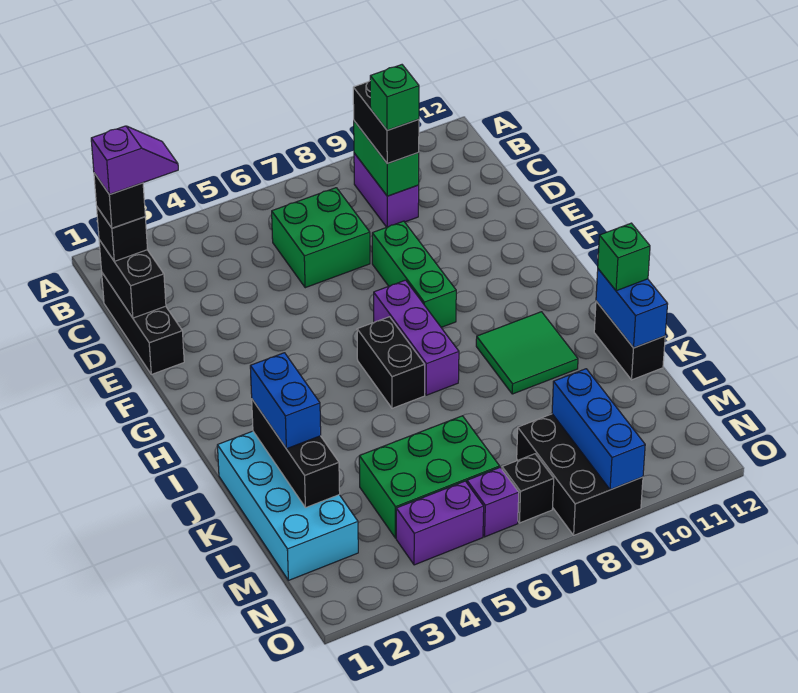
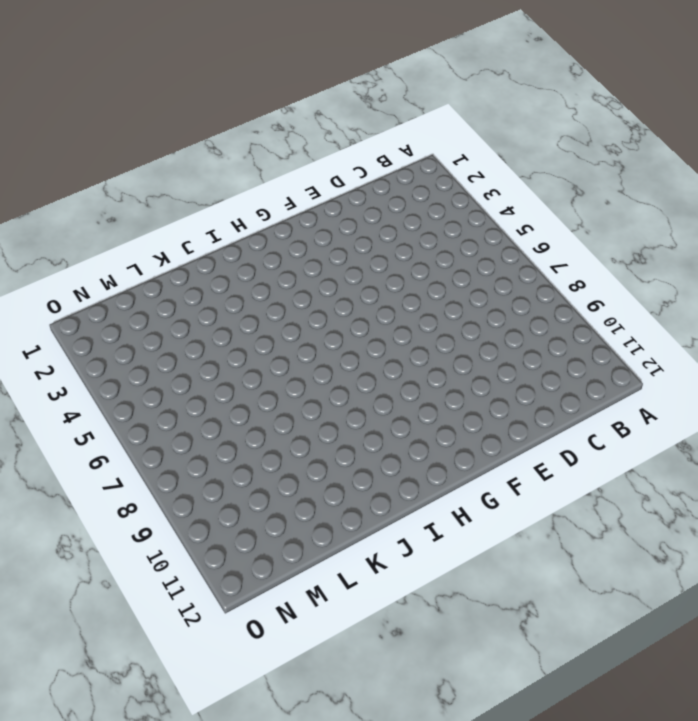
none -> purple brick B9:C9 level 1
none -> black brick C1:E1 level 1
none -> green brick C6:D7 level 1

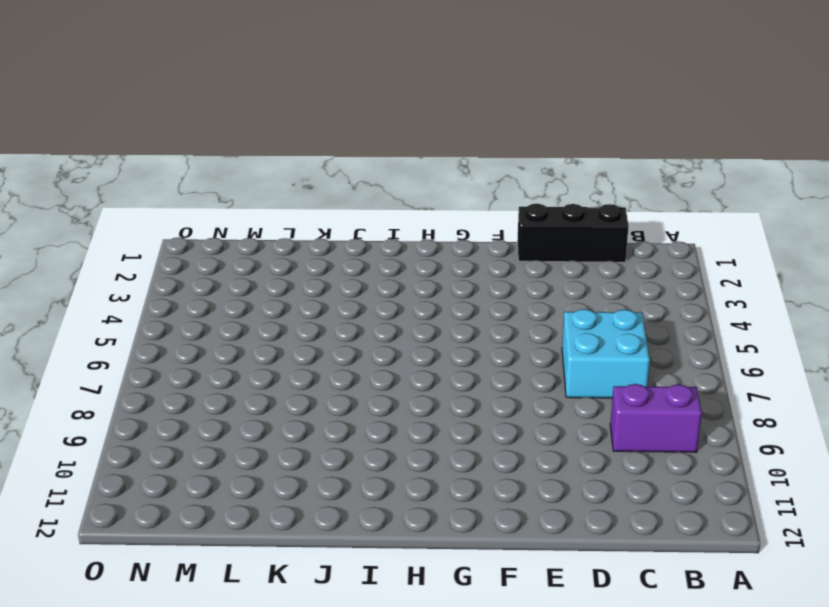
cyan brick C6:D7 level 1 -> green brick C6:D7 level 1
none -> green brick E8:G8 level 1
none -> purple brick G7:I7 level 1
none -> black brick H6:I6 level 1

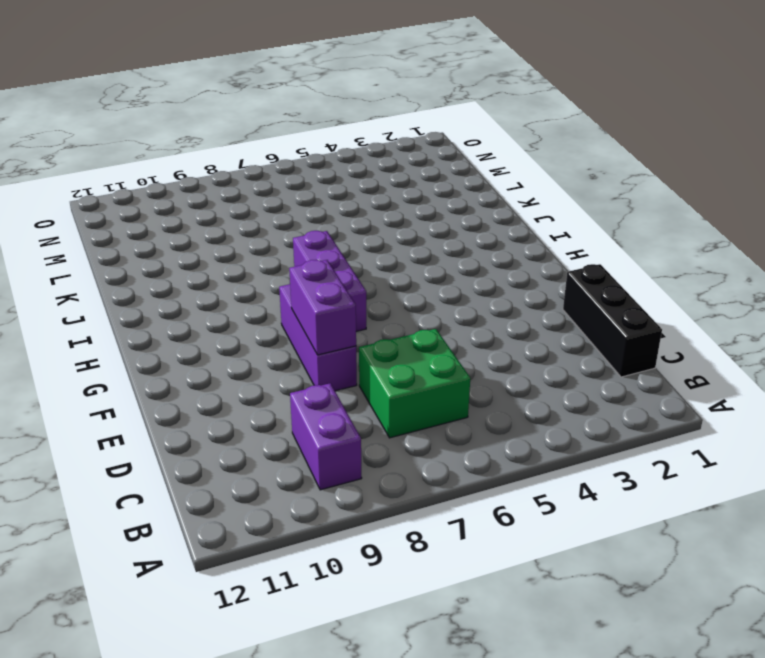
purple brick E8:G8 level 1 -> green brick E8:G8 level 1
purple brick E8:F8 level 2 -> purple brick N4:N5 level 1
none -> black brick H6:I6 level 1
none -> green tile I9:J10 level 1
none -> cyan brick J1:M2 level 1

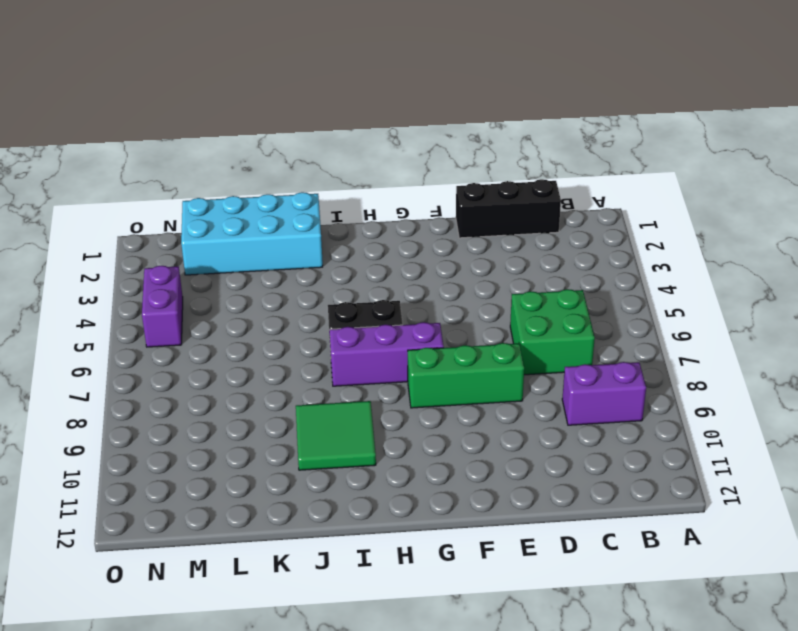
none -> black brick J12:K12 level 1
none -> green brick L4:M6 level 1
none -> black brick M8:O9 level 1

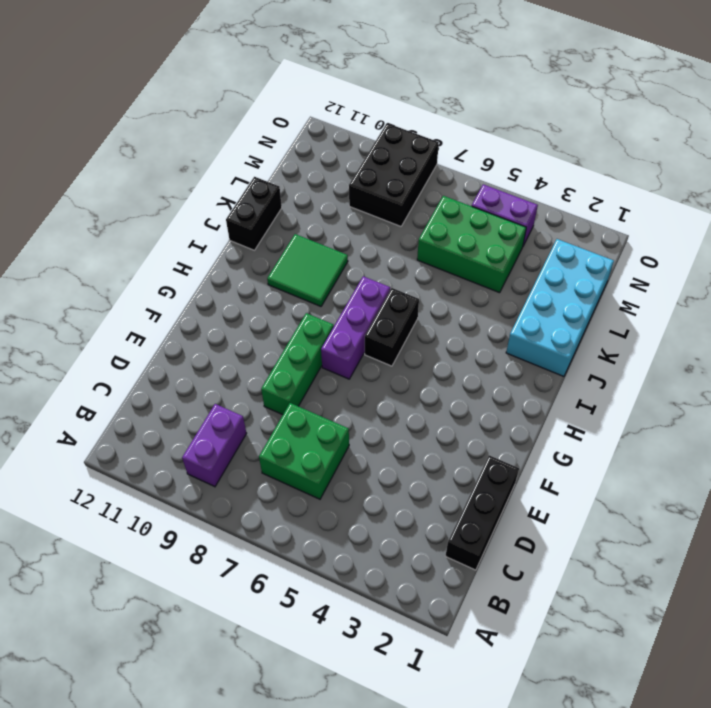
none -> purple brick N6 level 1
none -> black brick N7 level 1
none -> green brick B9:C9 level 2

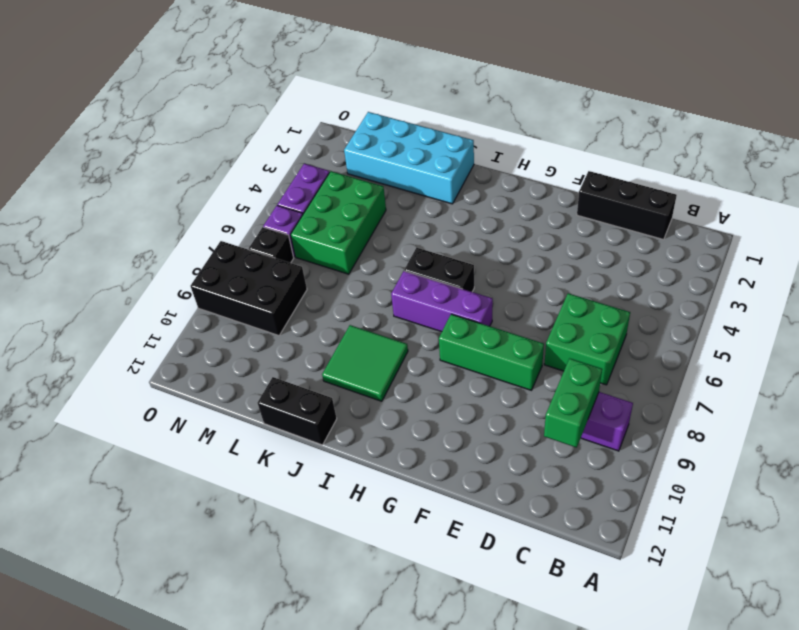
green brick C9:C10 level 2 -> green brick B9:C9 level 2
none -> black brick C1:D1 level 2
none -> black brick J2:L2 level 2
none -> blue brick J12:K12 level 2

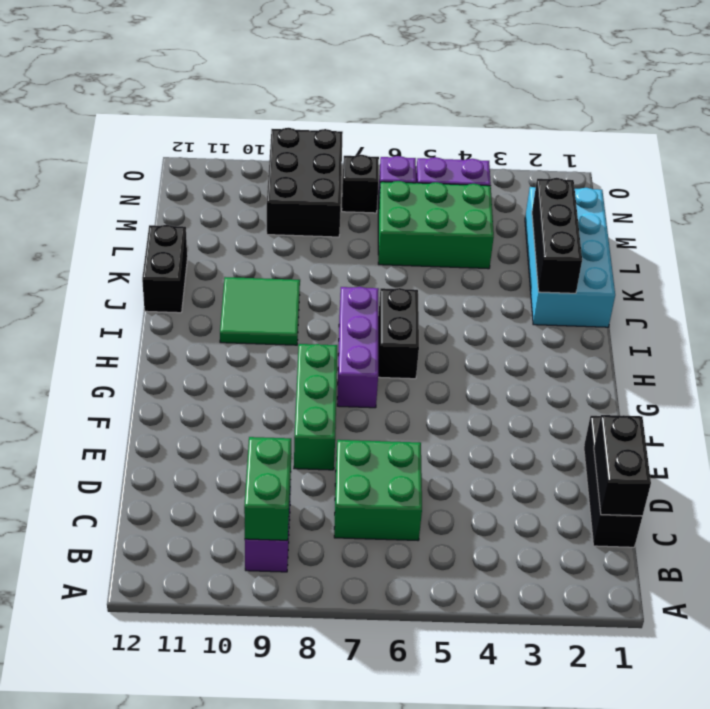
none -> blue brick J12:K12 level 2
none -> blue brick M9:O9 level 2
none -> black brick B9:C9 level 3

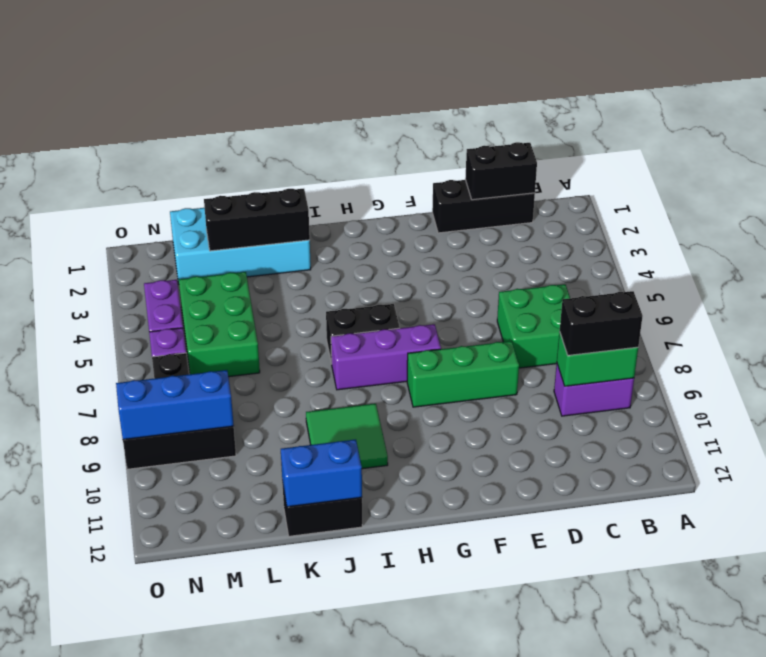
none -> black brick C1 level 3
none -> blue brick J2:K2 level 3
none -> green brick J12 level 3

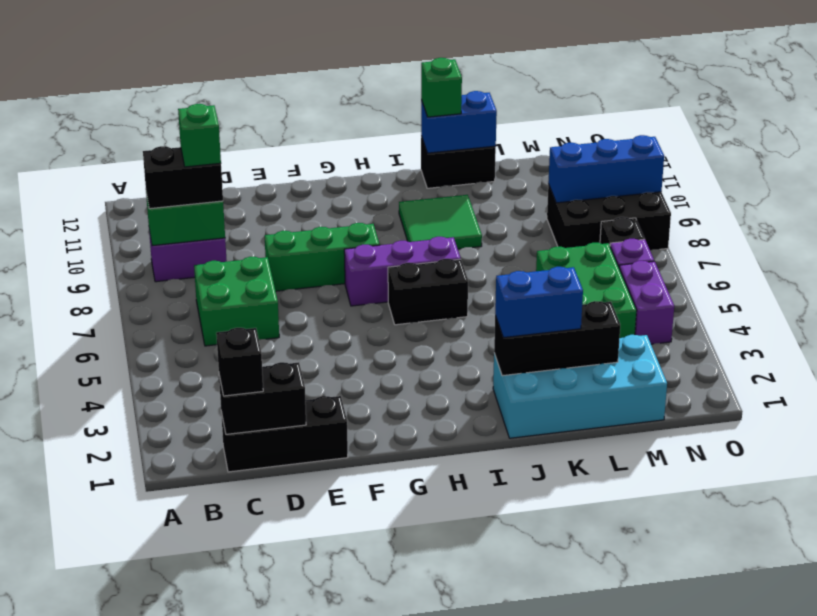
none -> black brick C1 level 4
none -> purple slope C1:C2 level 5 top 1

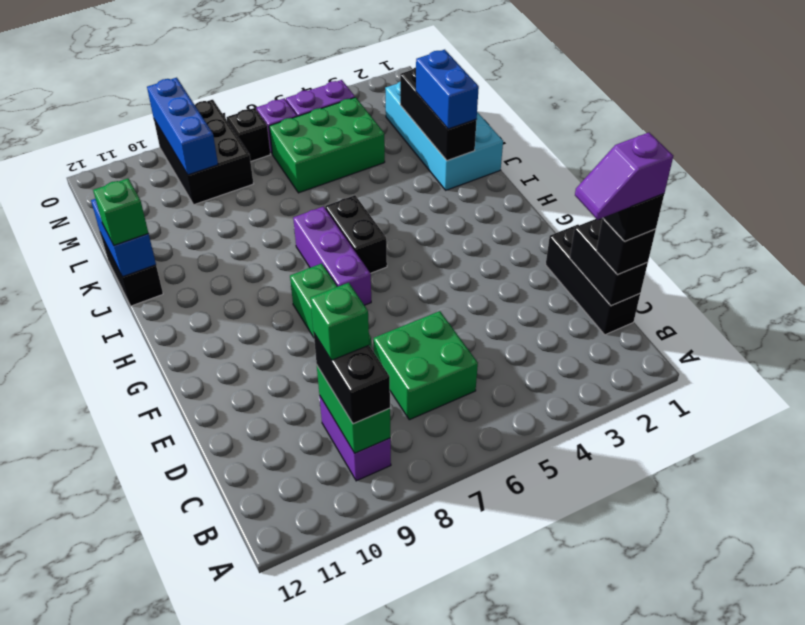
none -> green tile I9:J10 level 1

